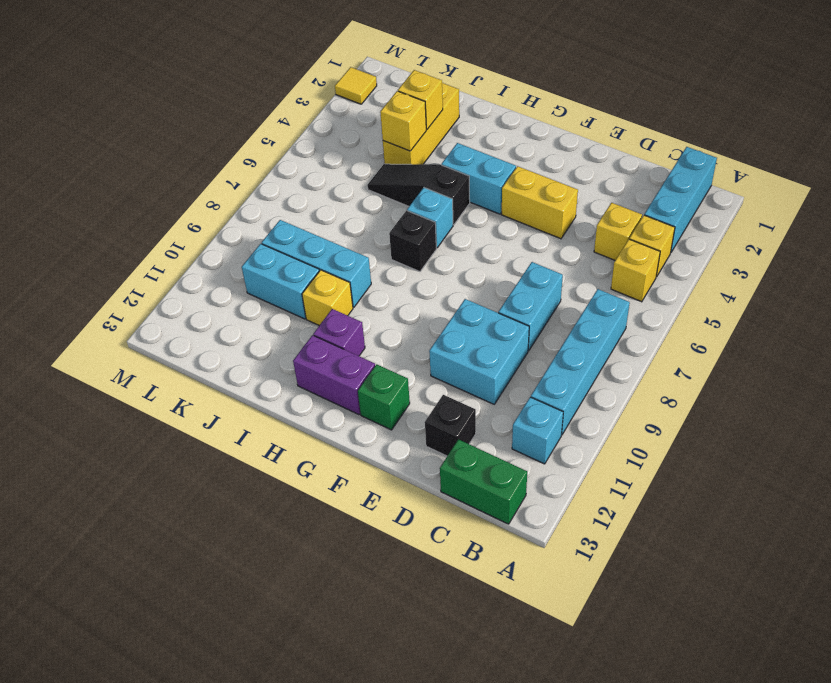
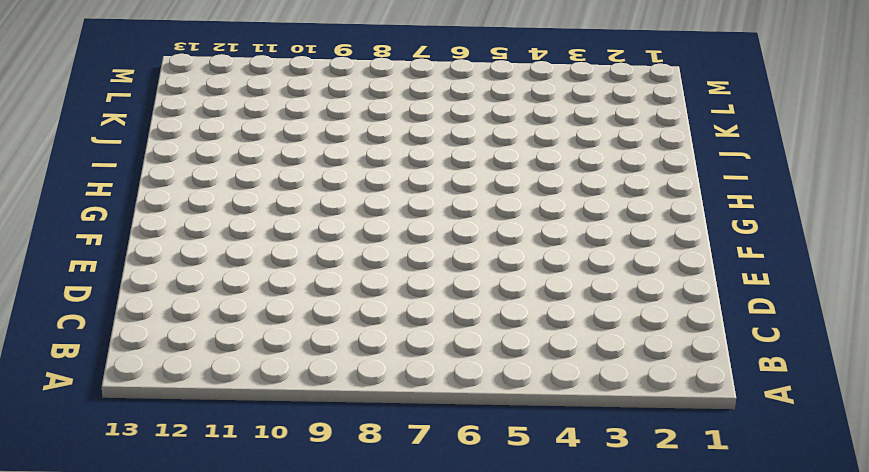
none -> cyan brick B1:B3 level 1
none -> yellow brick B4 level 1
none -> yellow brick B5 level 1

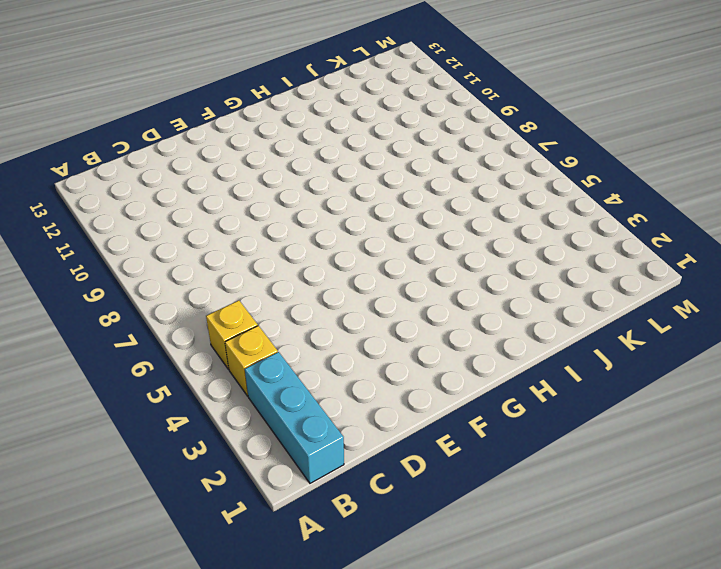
none -> cyan brick B7:B10 level 1
none -> cyan brick B11 level 1
none -> green brick B13:C13 level 1

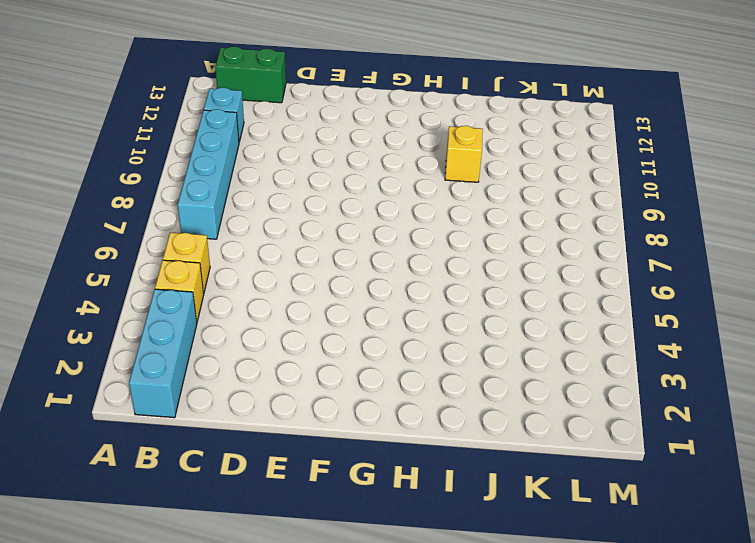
none -> yellow brick C4 level 1
none -> cyan brick D7:D8 level 1
none -> cyan brick D9:E10 level 1

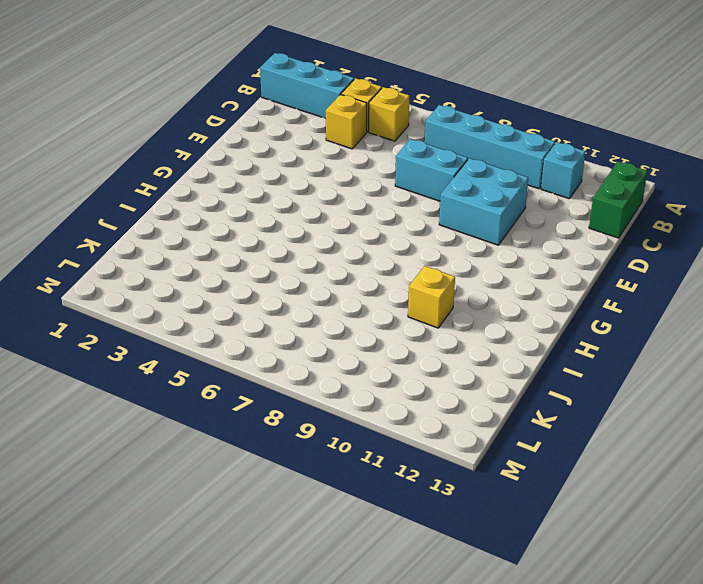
none -> black brick D12 level 1
none -> yellow brick E4:F4 level 1
none -> green brick F12 level 1

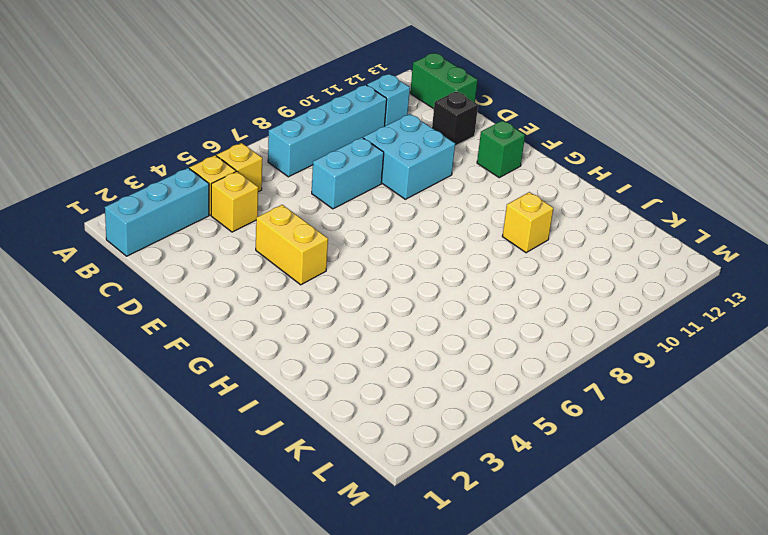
none -> cyan brick G4:H4 level 1
none -> purple brick G12:H12 level 1
none -> black slope H5:J5 level 1 top H

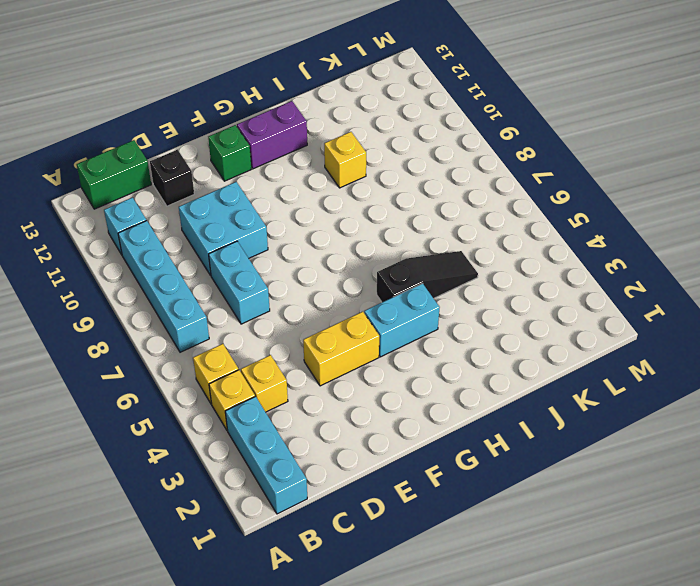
none -> cyan brick H6 level 1
none -> black brick H7 level 1
none -> purple brick H11 level 1

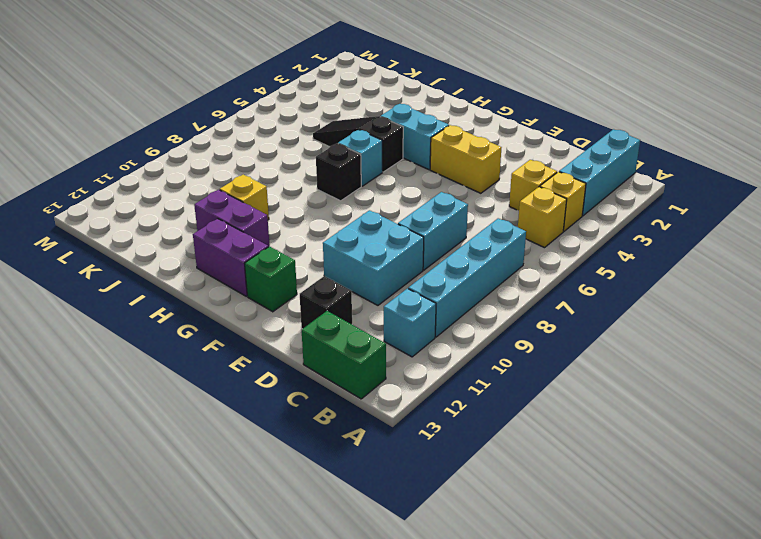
purple brick H11:I11 level 1 -> purple brick H11 level 1
none -> cyan brick I9:K9 level 1
none -> yellow brick J2:J4 level 1
none -> cyan brick J10:K10 level 1

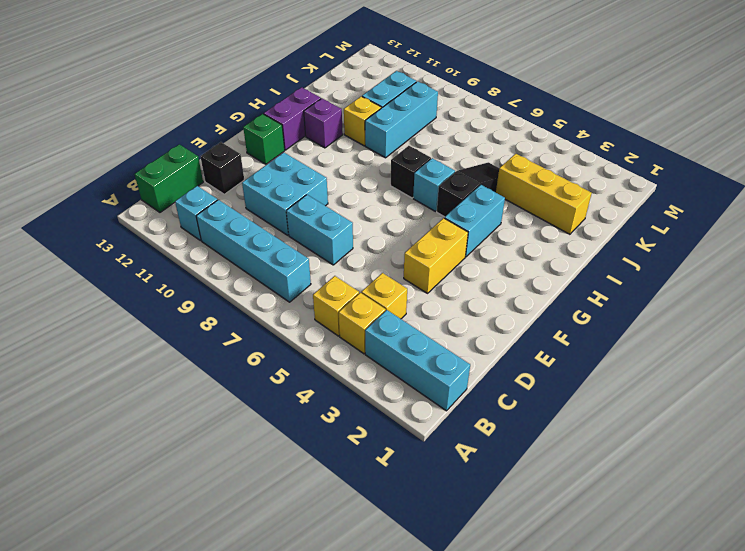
none -> yellow tile M2 level 1
none -> yellow brick J3 level 2
none -> yellow brick J4 level 2

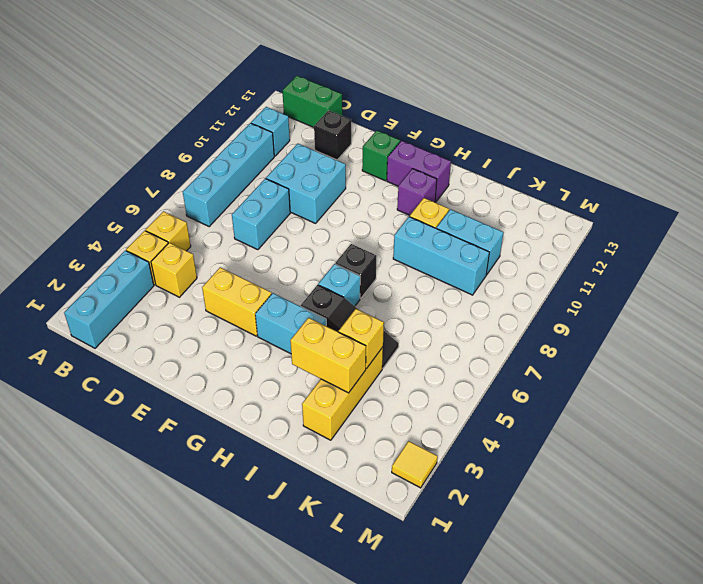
yellow brick I3:J3 level 2 -> yellow brick J3 level 2

